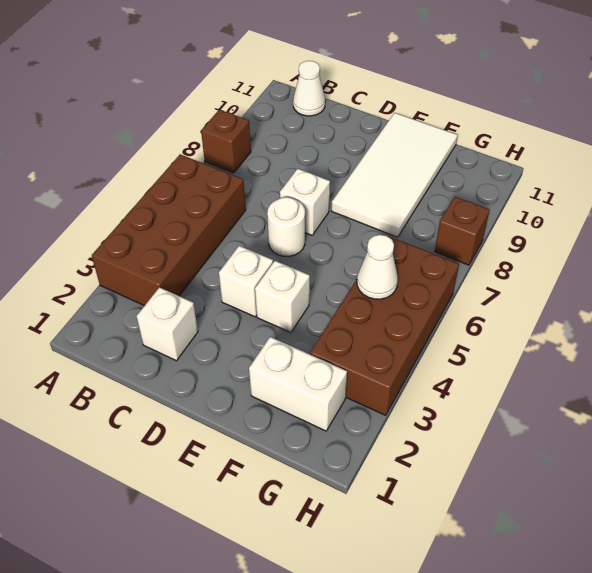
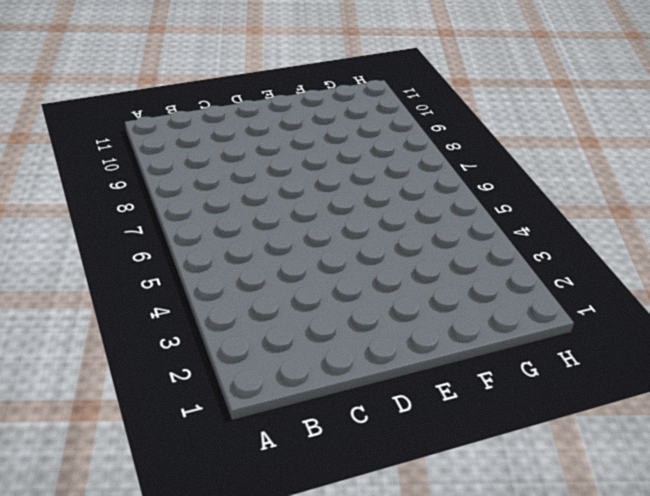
none -> brown brick A3:B6 level 1
none -> brown brick A8 level 1
none -> white cone B11 level 1

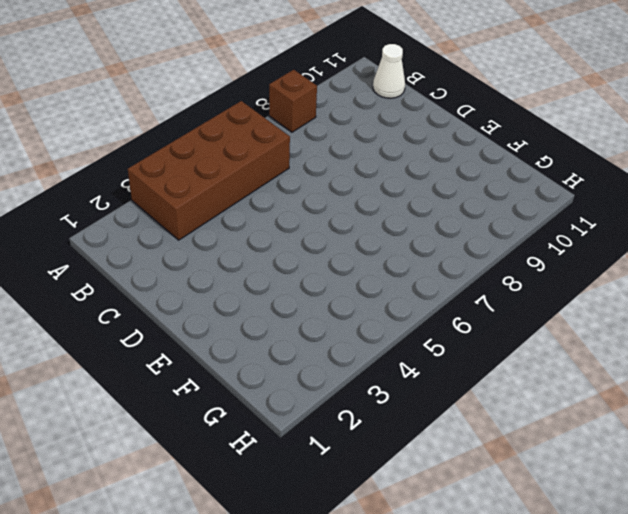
none -> white brick C2 level 1
none -> white brick D4 level 1
none -> white round brick D6 level 1

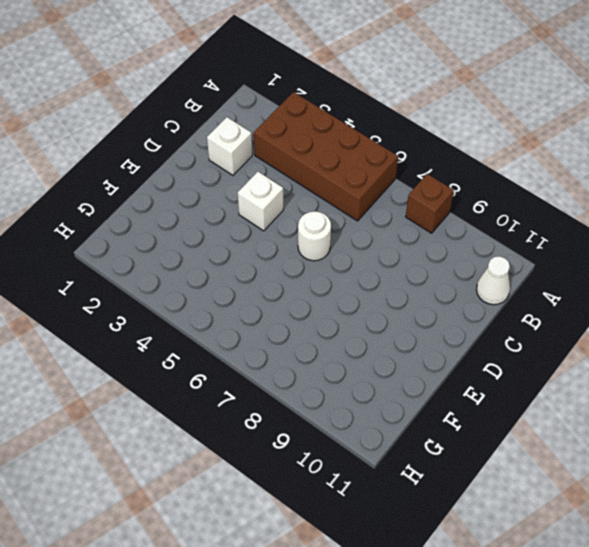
none -> white brick D7 level 1
none -> white brick E4 level 1
none -> white tile E8:F11 level 1

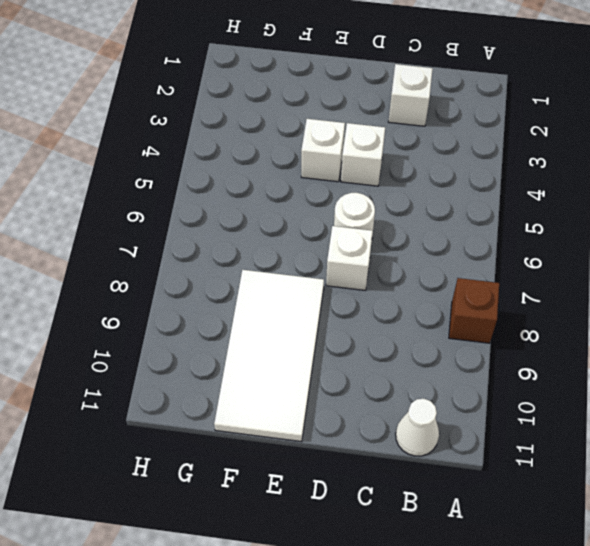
none -> brown brick A3:B6 level 1
none -> white brick F2:G2 level 1
none -> brown brick G3:H6 level 1

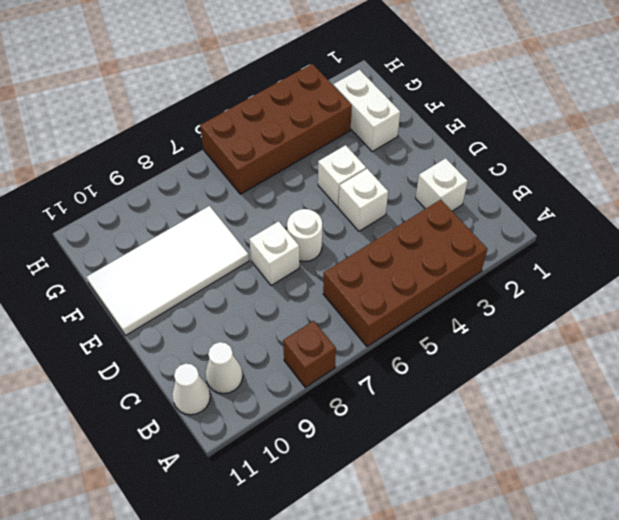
white cone B10 level 1 -> white cone G5 level 2
none -> brown brick H8 level 1

